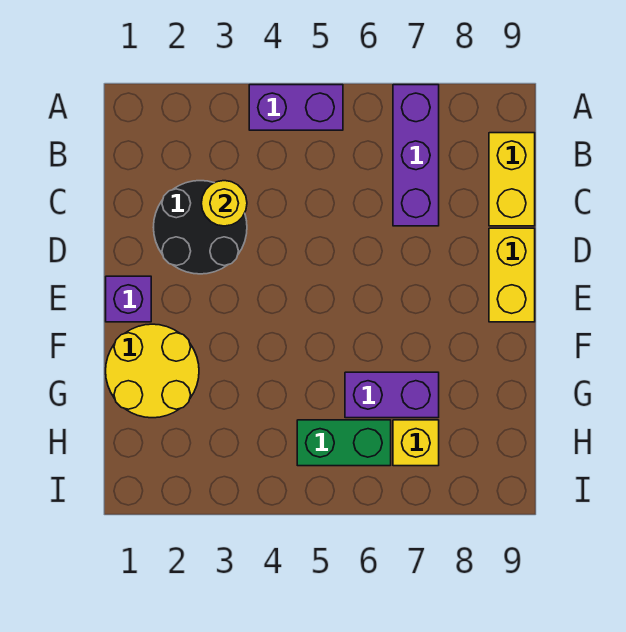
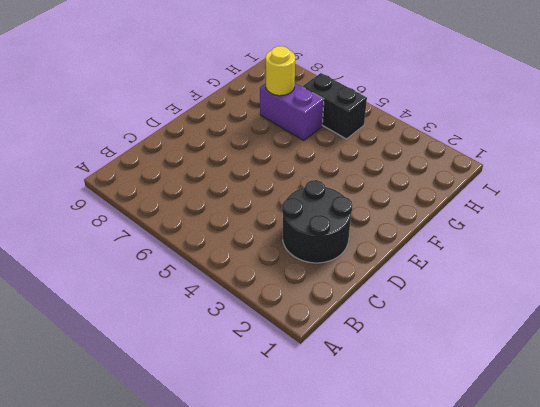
yellow round brick G7 level 2 -> yellow round brick C3 level 2
black brick H5:H6 level 1 -> green brick H5:H6 level 1
none -> purple brick A4:A5 level 1
none -> purple brick A7:C7 level 1

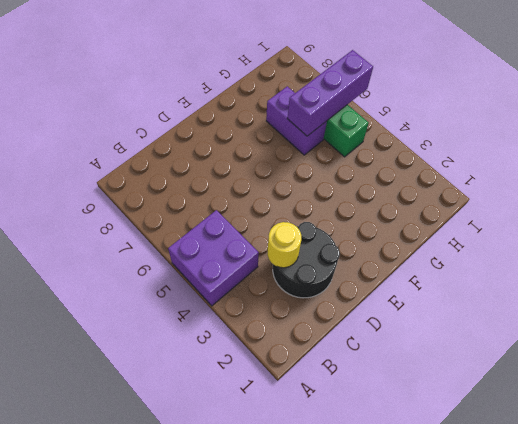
purple brick A4:B5 level 1 -> purple brick A4:A5 level 1
purple brick G6:I6 level 2 -> purple brick A7:C7 level 1
none -> yellow brick B9:C9 level 1
none -> yellow brick D9:E9 level 1

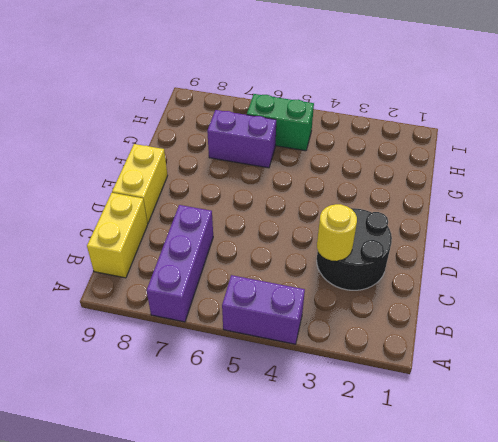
none -> purple brick E1 level 1
none -> yellow round brick F1:G2 level 1

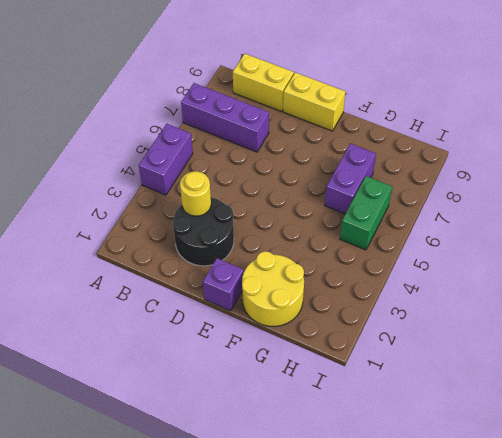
none -> yellow brick H7 level 1

